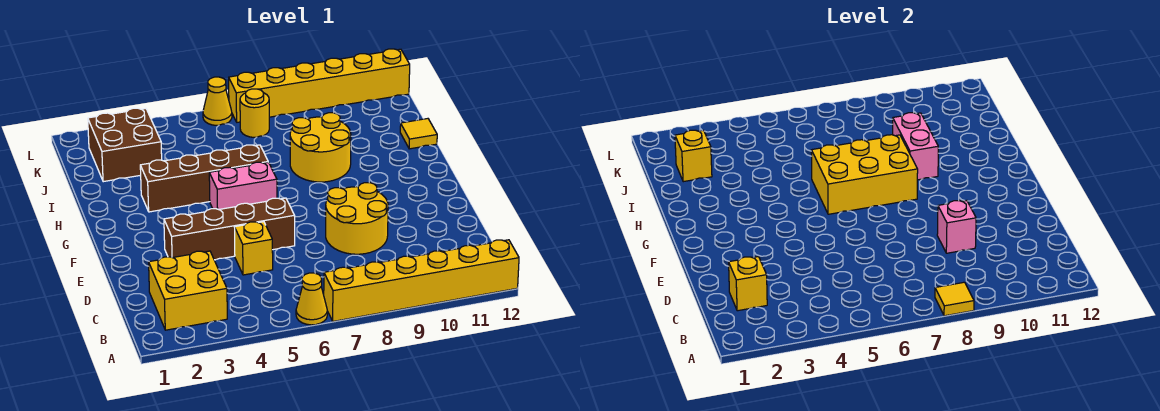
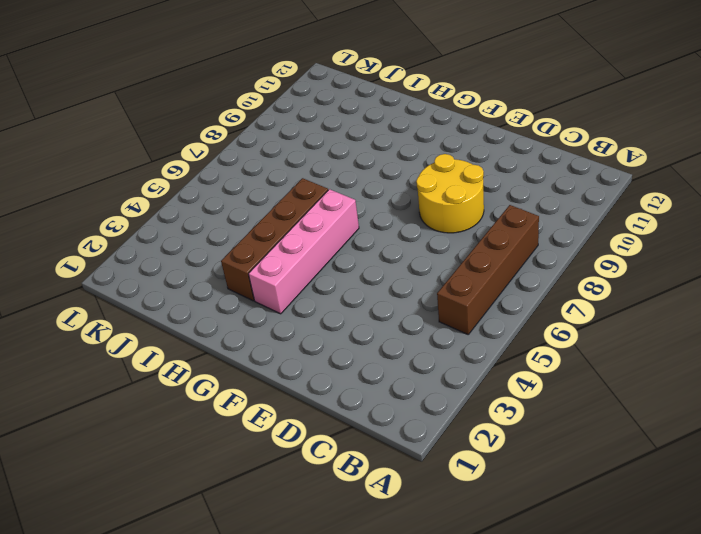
brown brick B5:B8 level 1 -> brown brick E3:E6 level 1
pink brick G3:G6 level 1 -> pink brick G5:G6 level 1
none -> yellow cone A6 level 1
none -> yellow brick A7:A12 level 1
none -> yellow brick B2:C3 level 1

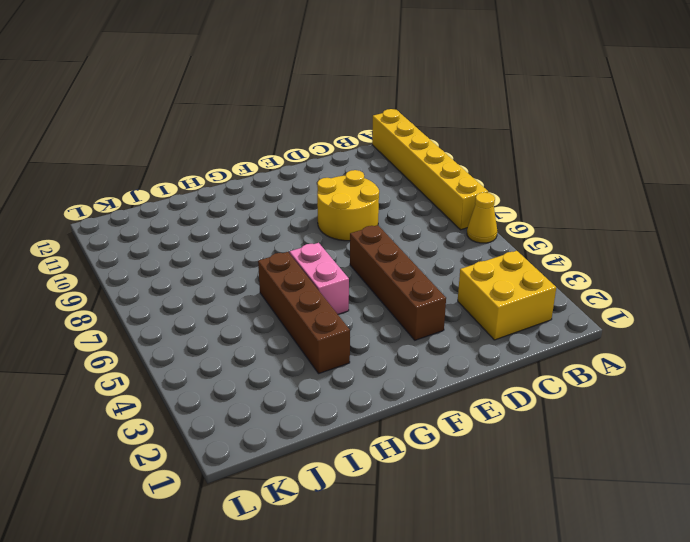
none -> yellow brick D5 level 1
none -> yellow round brick H8:I9 level 1
none -> yellow tile I12 level 1

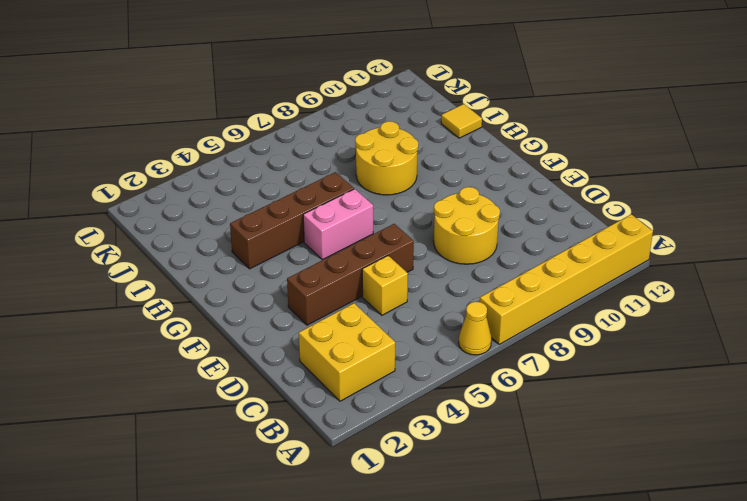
none -> brown brick J2:K3 level 1
none -> yellow round brick K7 level 1
none -> yellow cone L6 level 1

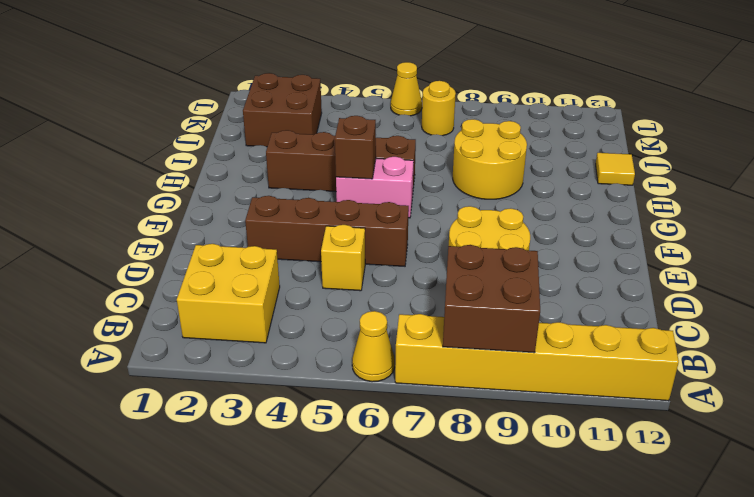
brown brick A8:B9 level 2 -> yellow tile A8 level 2
brown brick G5 level 2 -> none
none -> yellow brick L7:L12 level 1
none -> yellow brick C2 level 2
none -> pink brick D9 level 2

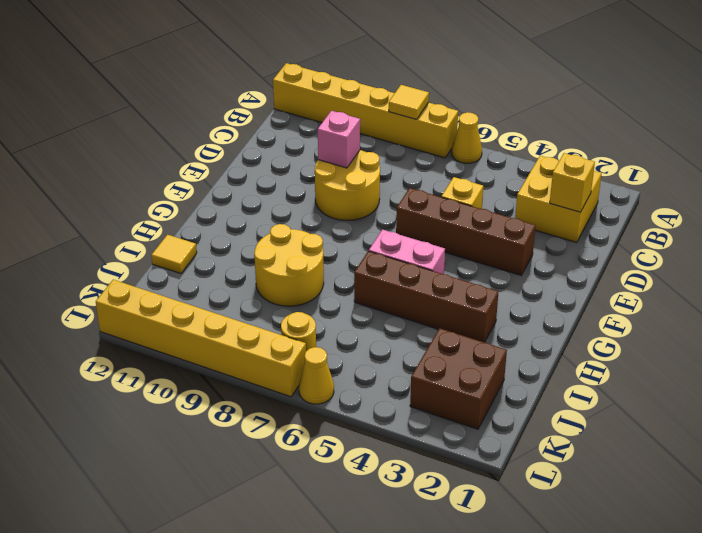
none -> yellow brick G6:H8 level 2
none -> pink brick H9:I9 level 2
none -> yellow brick J2 level 2

